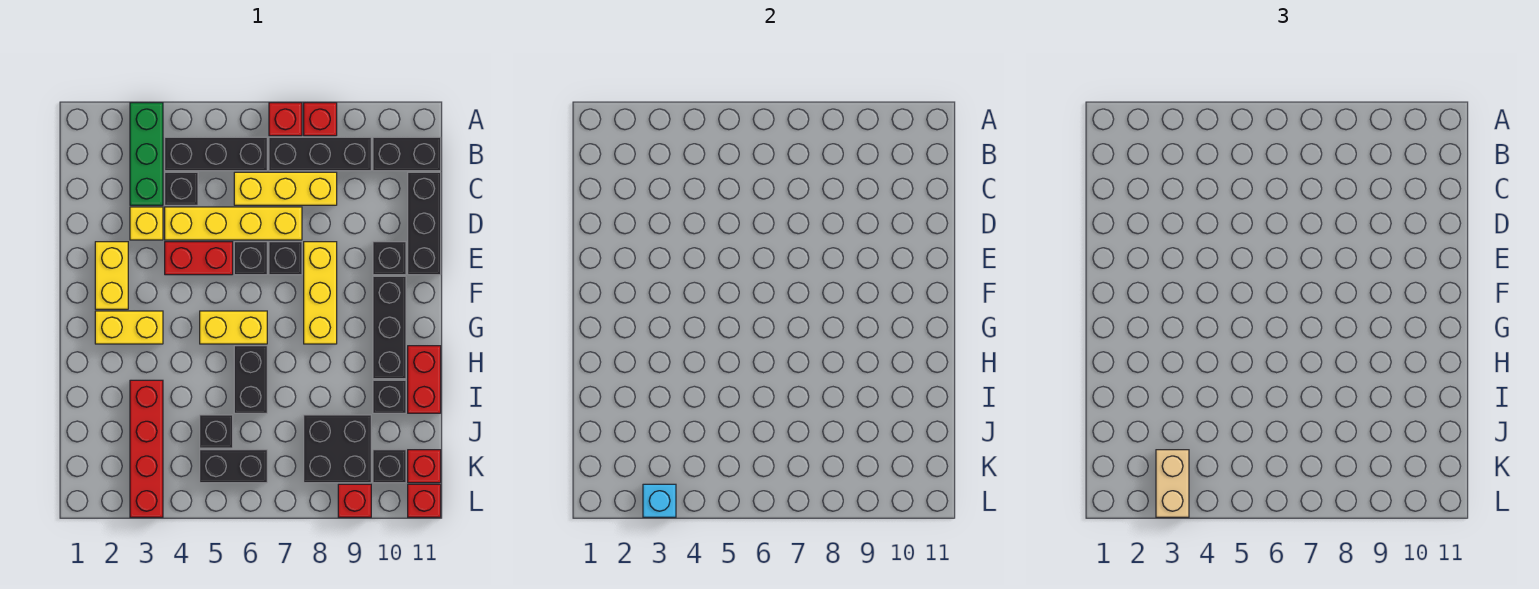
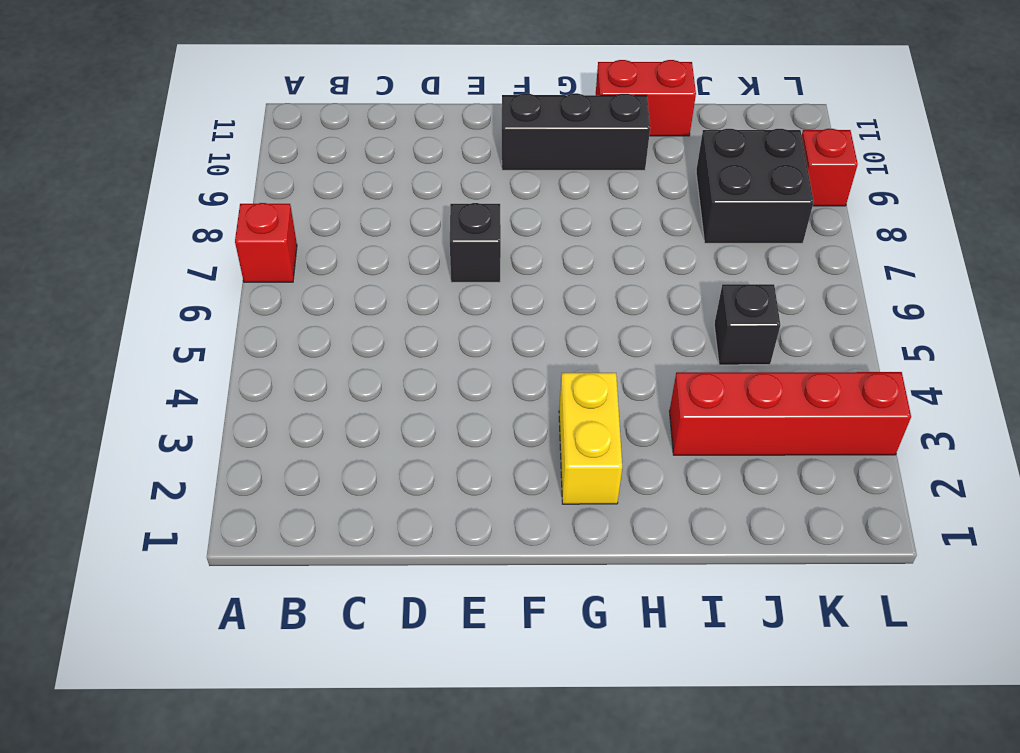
none -> green brick A3:C3 level 1
none -> red brick A8 level 1
none -> black brick B4:B6 level 1
none -> black brick B7:B9 level 1

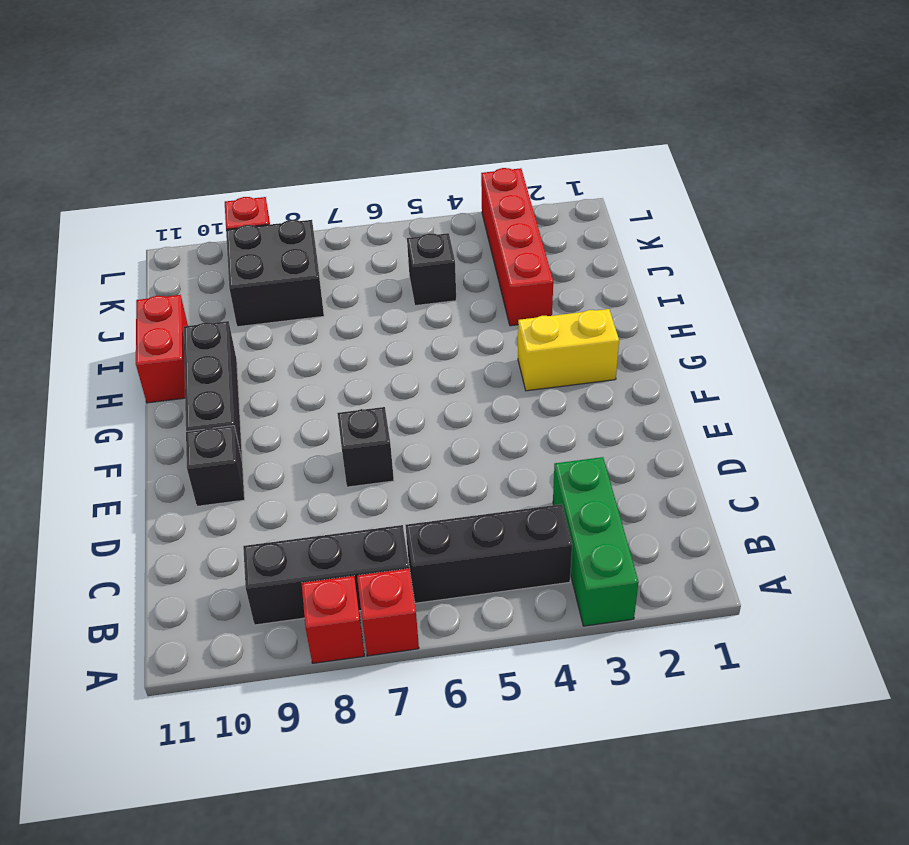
none -> black brick B10:B11 level 1
none -> black brick C4 level 1
none -> yellow brick C6:C8 level 1
none -> black brick C11:E11 level 1

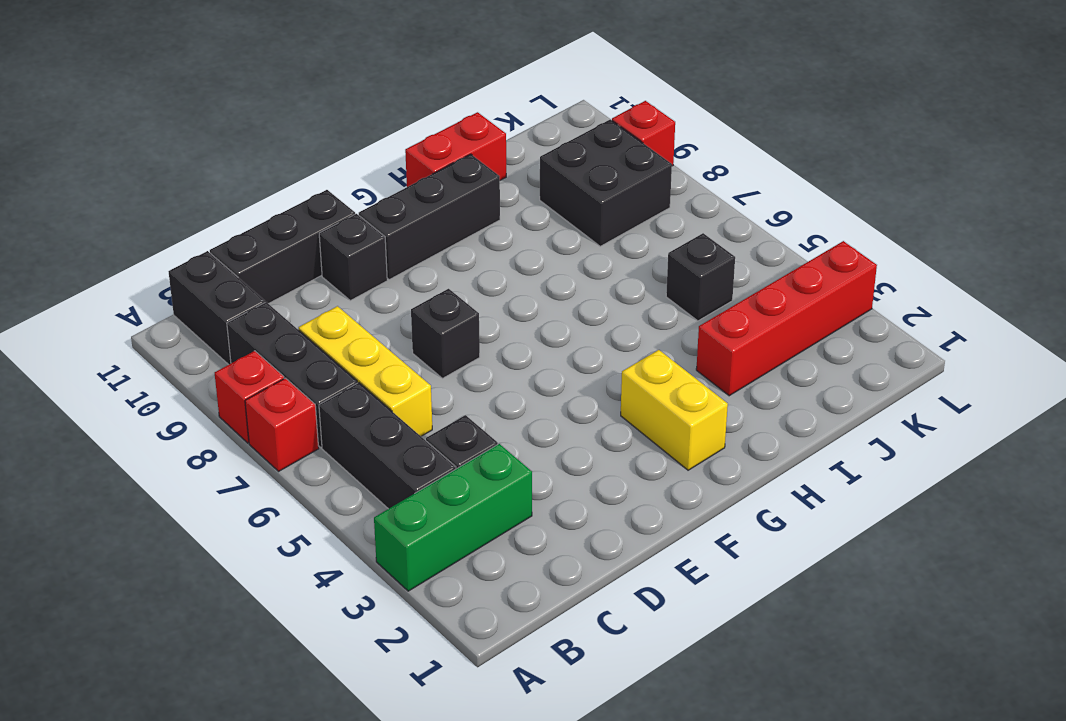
none -> yellow brick D3 level 1
none -> yellow brick D4:D7 level 1
none -> yellow brick E2:F2 level 1
none -> red brick E4:E5 level 1

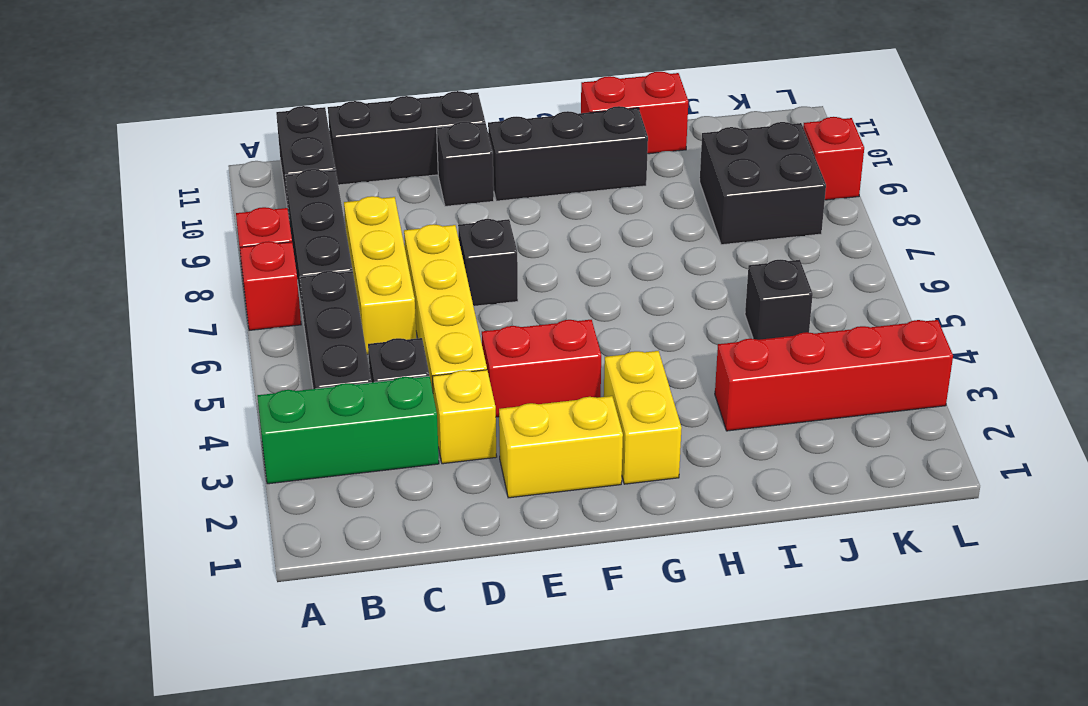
red brick E4:F4 level 1 -> red brick E4:E5 level 1
none -> black brick E6 level 1
none -> yellow brick E8:G8 level 1
none -> yellow brick G5:G6 level 1
none -> black brick H6:I6 level 1

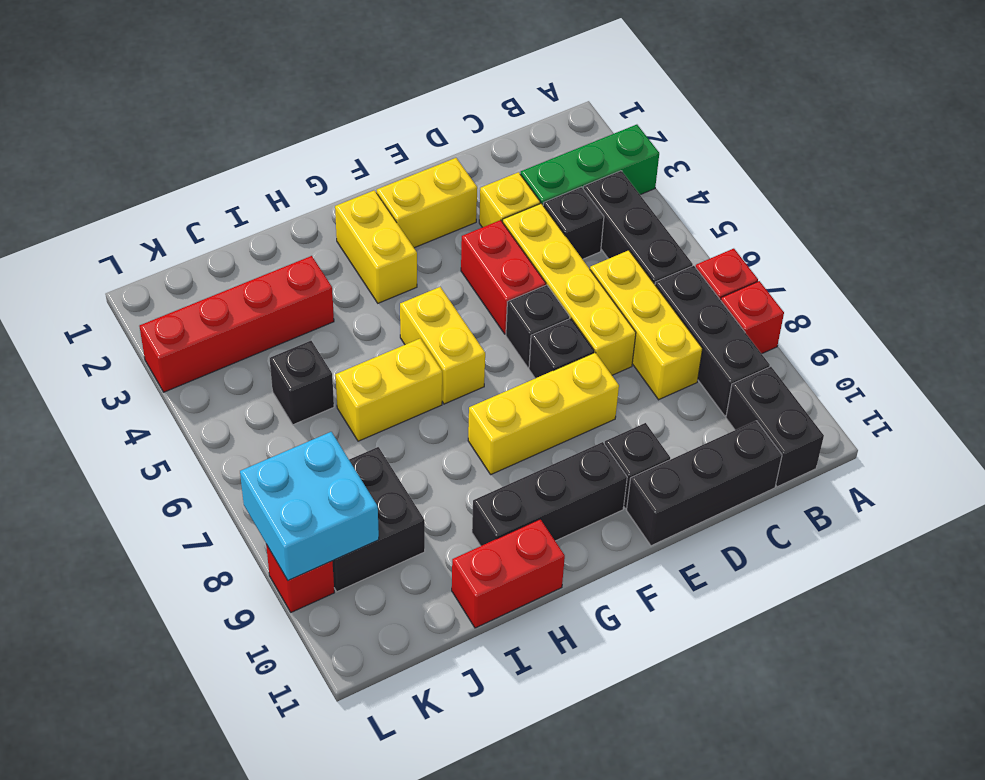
yellow brick H6:I6 level 1 -> black brick H6:I6 level 1
cyan brick K8:L9 level 2 -> none
none -> black brick I10 level 1
none -> black brick K5:K6 level 1
none -> black brick K10 level 1
none -> red brick K11 level 1

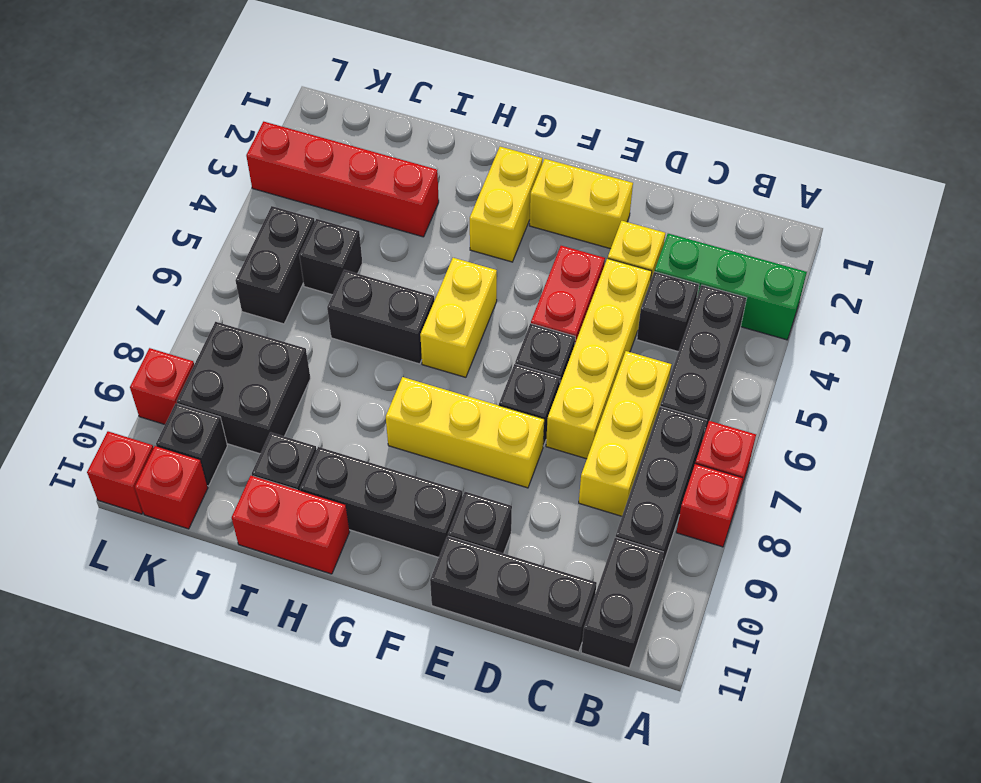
none -> cyan brick L3 level 2
none -> tan brick K3:L3 level 3

